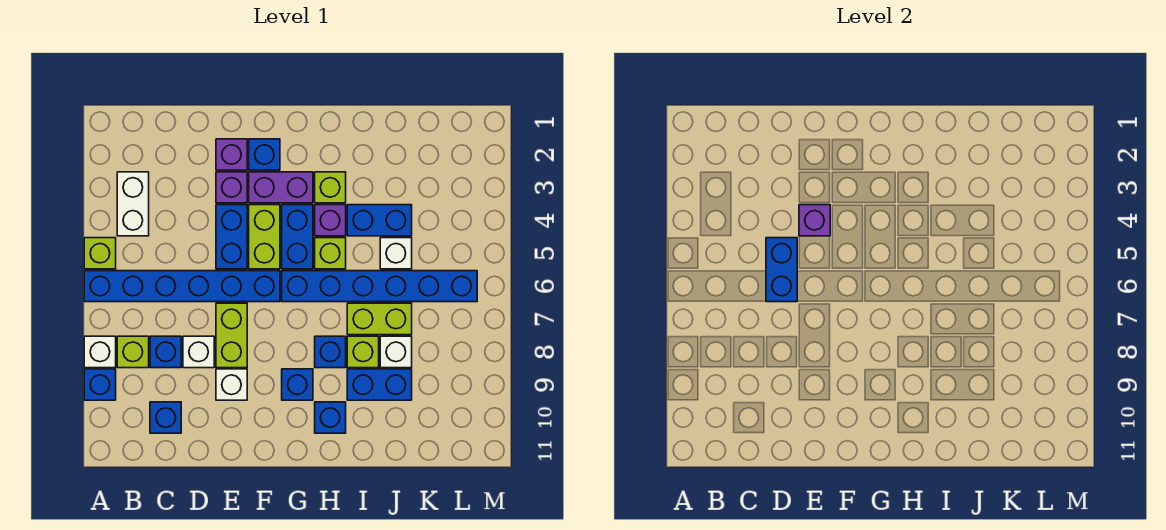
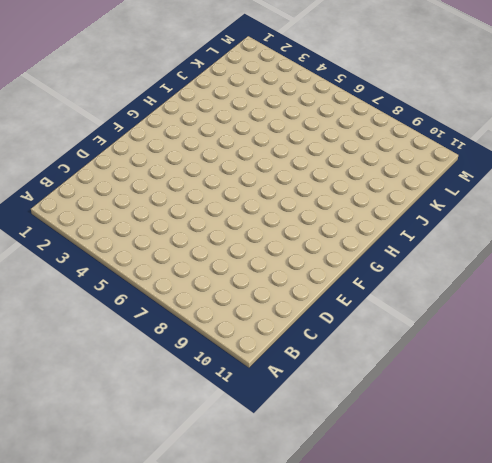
none -> lime brick A5 level 1
none -> blue brick A6:F6 level 1
none -> white brick A8 level 1
none -> blue brick A9 level 1

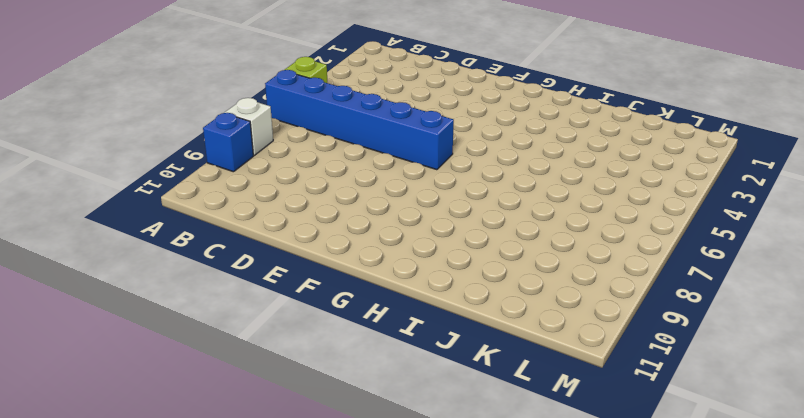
none -> white brick B3:B4 level 1
none -> lime brick B8 level 1
none -> blue brick C8 level 1
none -> blue brick C10 level 1

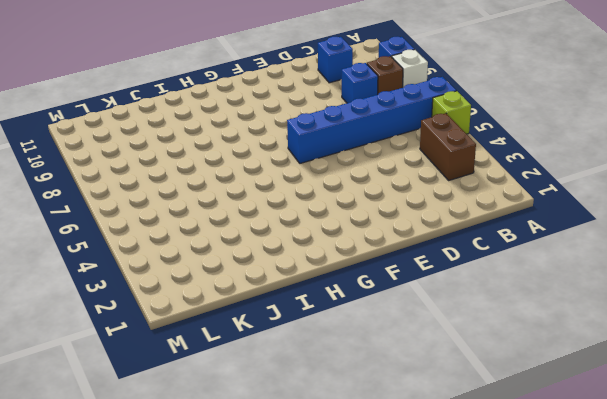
brown brick B3:B4 level 1 -> white brick B3:B4 level 1
brown brick B8 level 1 -> lime brick B8 level 1
none -> white brick D8 level 1
none -> purple brick E2 level 1
none -> purple brick E3 level 1
none -> blue brick E4:E5 level 1

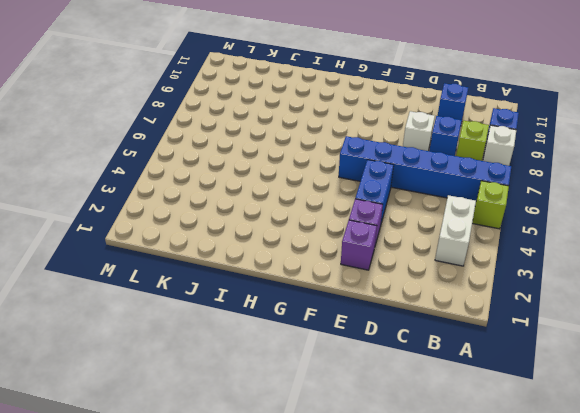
none -> lime brick E7:E8 level 1
none -> white brick E9 level 1
none -> blue brick F2 level 1
none -> purple brick F3:G3 level 1

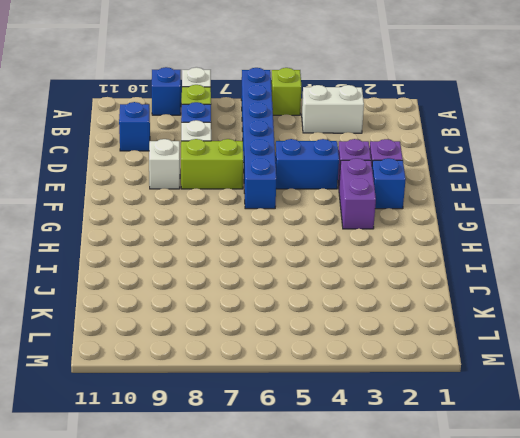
none -> lime brick F4:F5 level 1
none -> blue brick G4:G5 level 1
none -> blue brick G6:L6 level 1
none -> blue brick G9 level 1

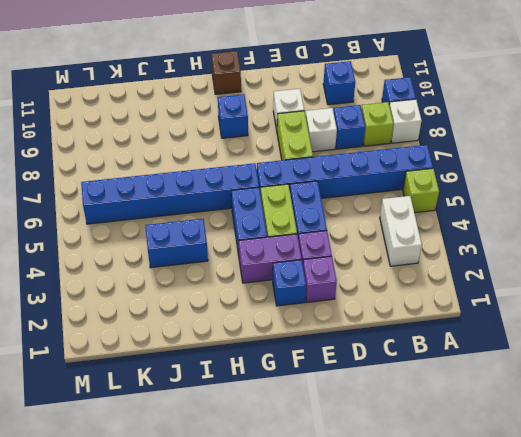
brown brick G11 level 1 -> none
none -> lime brick H3 level 1
none -> purple brick H4 level 1
none -> lime brick H5 level 1
none -> blue brick H8 level 1

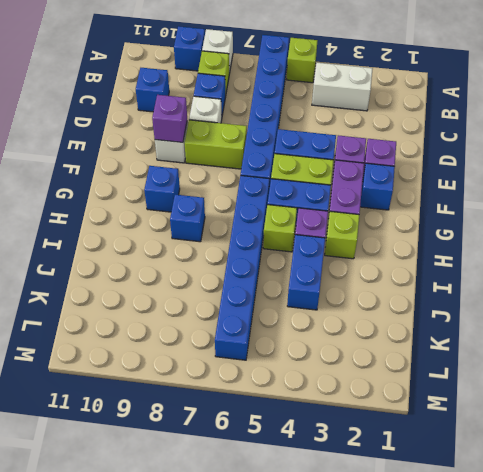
purple brick E9 level 2 -> purple brick E4 level 2
none -> blue brick H10 level 1
none -> lime brick I7:J7 level 1
none -> lime brick I8 level 1
none -> blue brick I9:J9 level 1

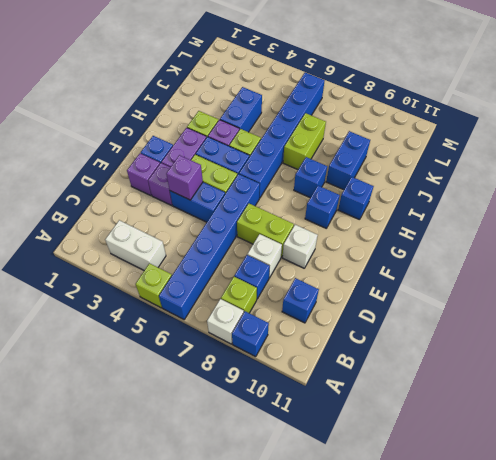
none -> lime brick I8 level 1
none -> white brick J5 level 1
none -> white brick J8 level 1
none -> blue brick D5:D6 level 2

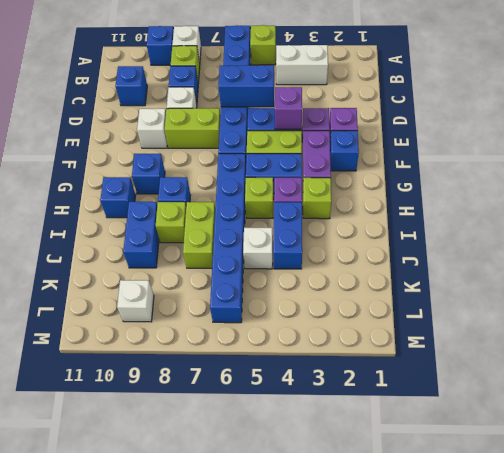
white brick L9 level 1 -> white brick J8 level 1

